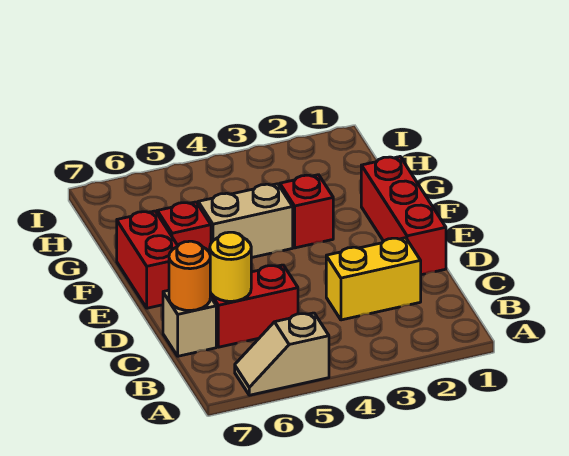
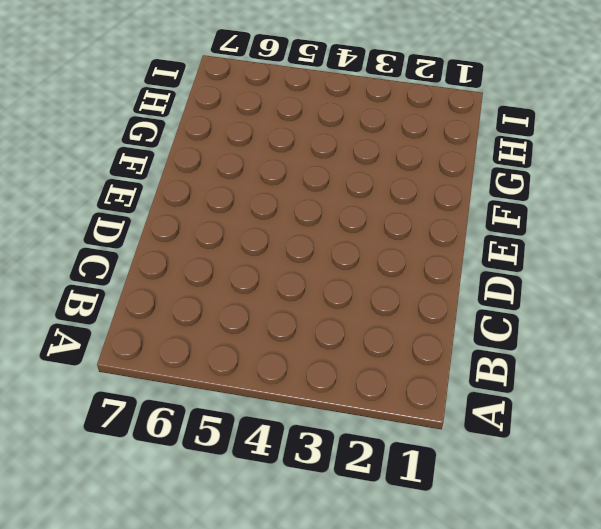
none -> tan slope A5:A6 level 1 top 5
none -> yellow brick C2:C3 level 1

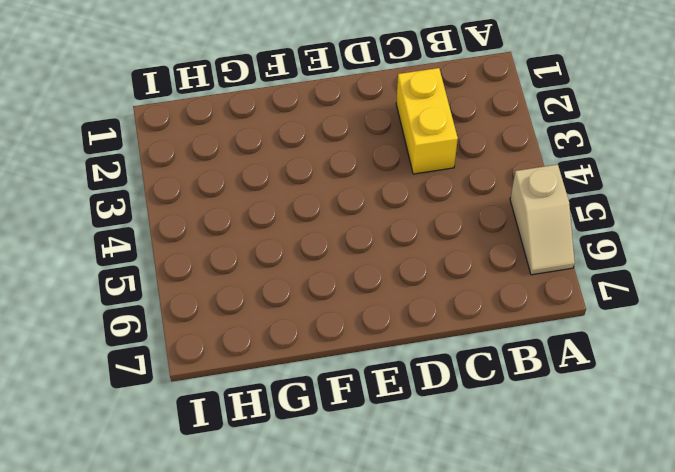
none -> red brick C5:C6 level 1
none -> tan brick C7 level 1

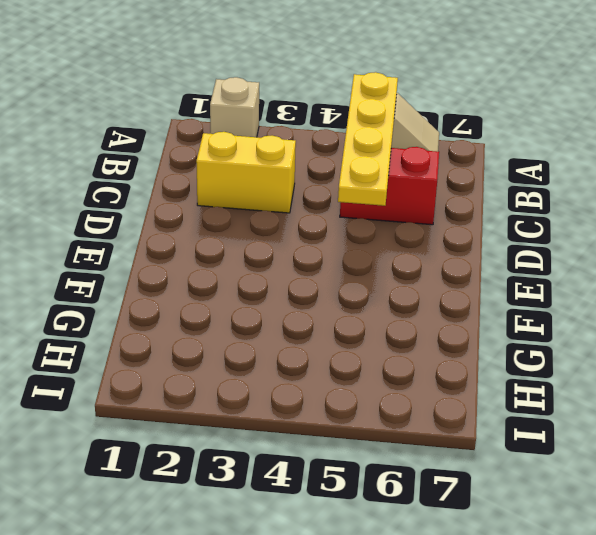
tan brick A2 level 1 -> tan brick C7 level 1
yellow plate A5:D5 level 2 -> none
none -> red brick D1:F1 level 1
none -> red brick E7:F7 level 1

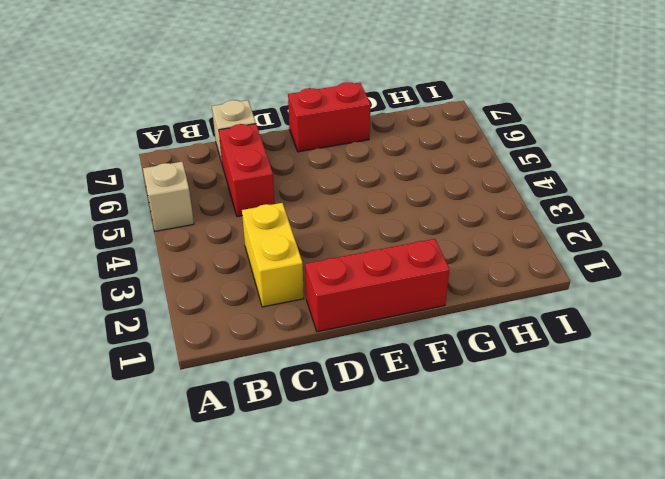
none -> red brick F3 level 1
none -> tan brick F4:F5 level 1

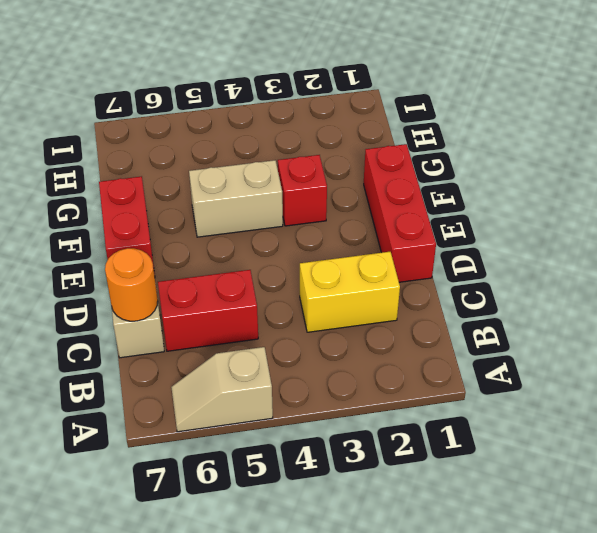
none -> red brick F6 level 1
none -> yellow round brick C6 level 2

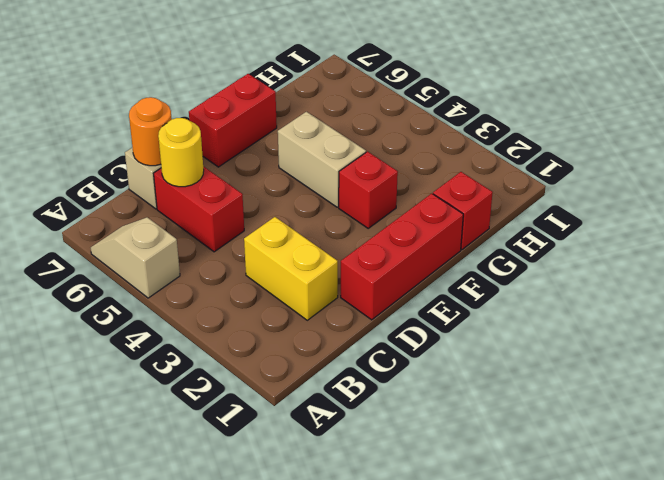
red brick G1 level 1 -> red brick F6 level 1

